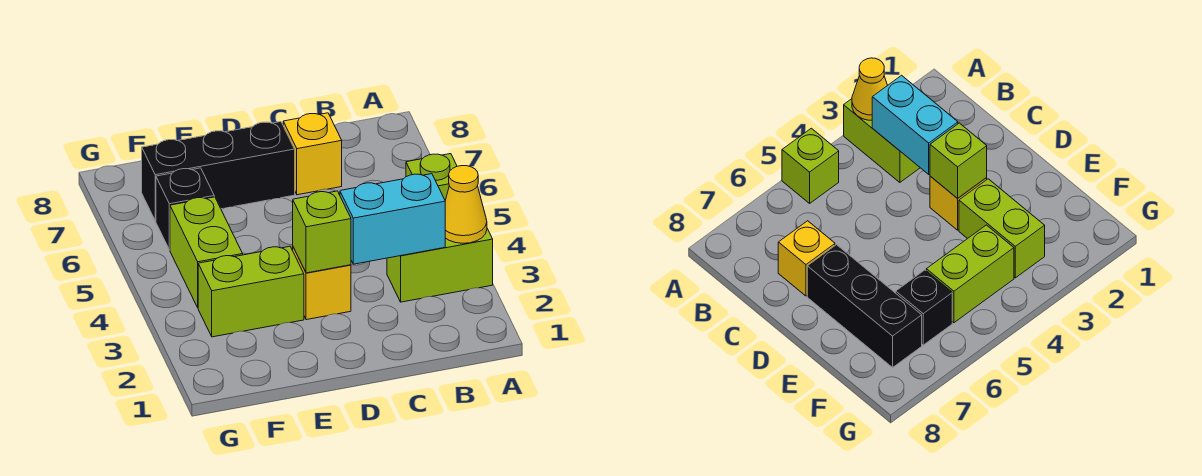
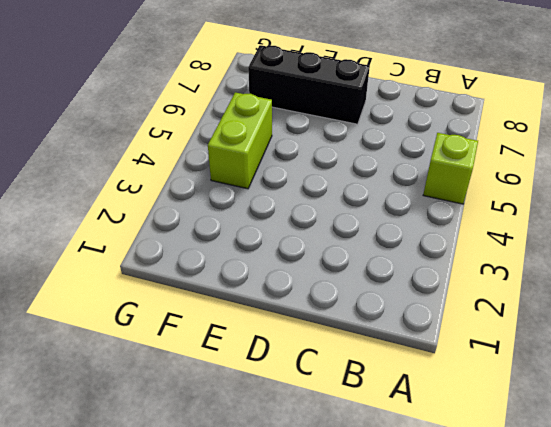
none -> lime brick A3:B3 level 1
none -> yellow brick C7 level 1

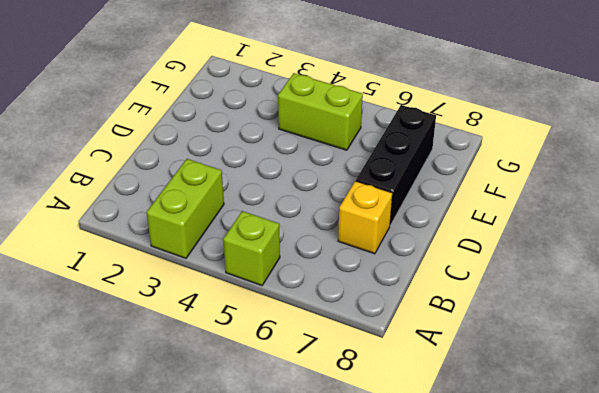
none -> yellow brick D3 level 1
none -> lime brick E3:F3 level 1

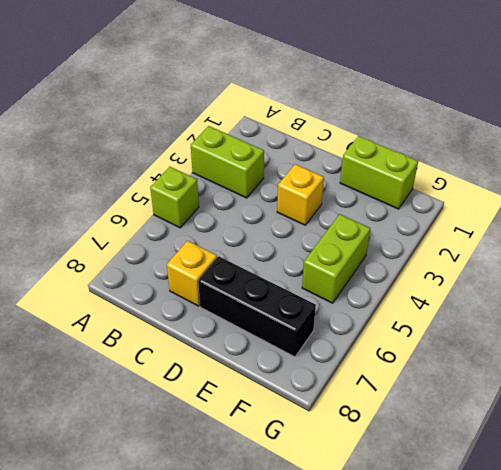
lime brick E1:F1 level 1 -> lime brick E3:F3 level 1
none -> black brick F6 level 1
none -> yellow cone A3 level 2

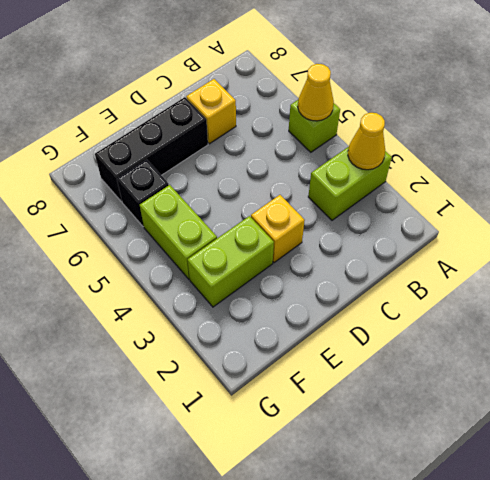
yellow cone A5 level 2 -> none
none -> cyan brick B3:C3 level 2
none -> lime brick D3 level 2

